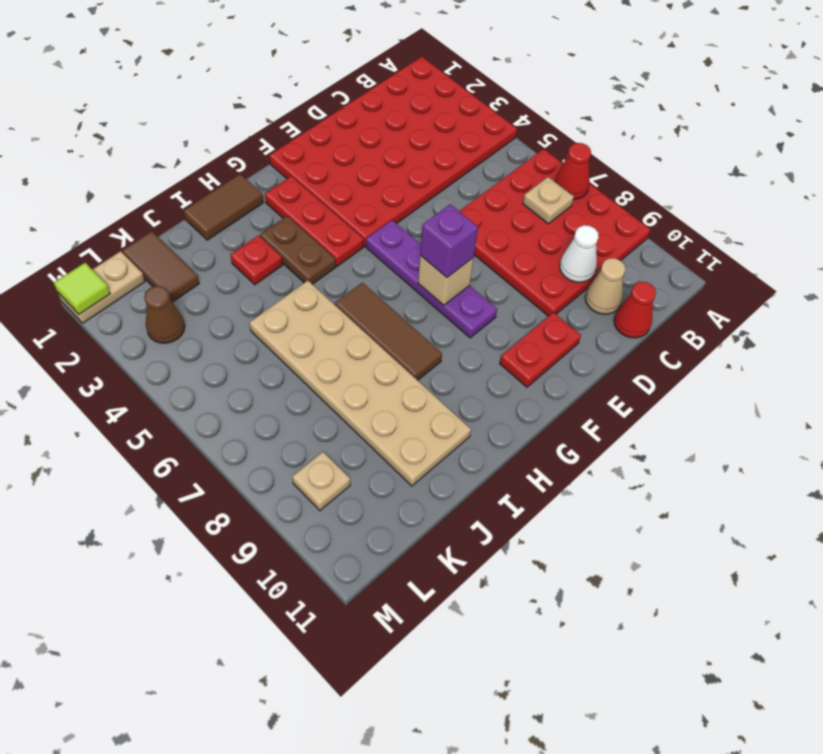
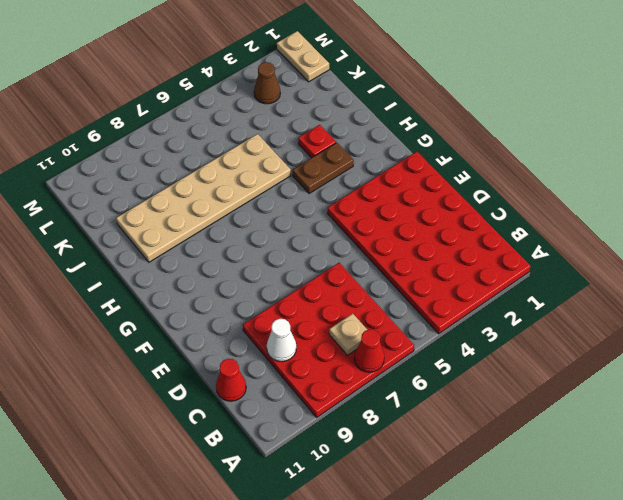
none -> tan cone C10 level 1
none -> red plate E10:F10 level 1
none -> purple plate F5:F8 level 1

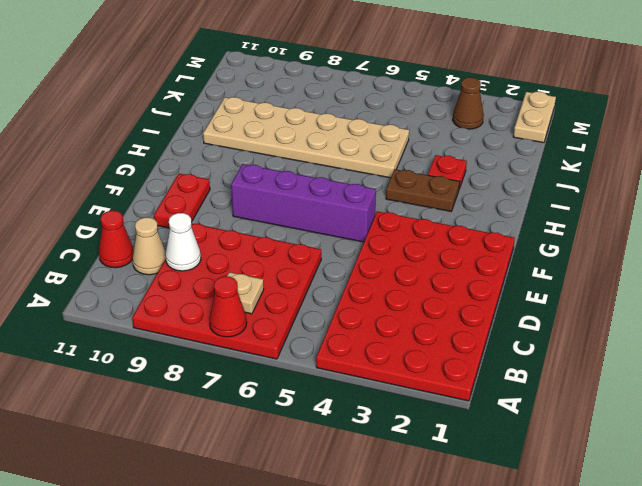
purple brick F5:F8 level 1 -> purple plate F5:F8 level 1
none -> red plate G2:G4 level 1
none -> brown tile H1:I1 level 1
none -> brown tile H6:H8 level 1

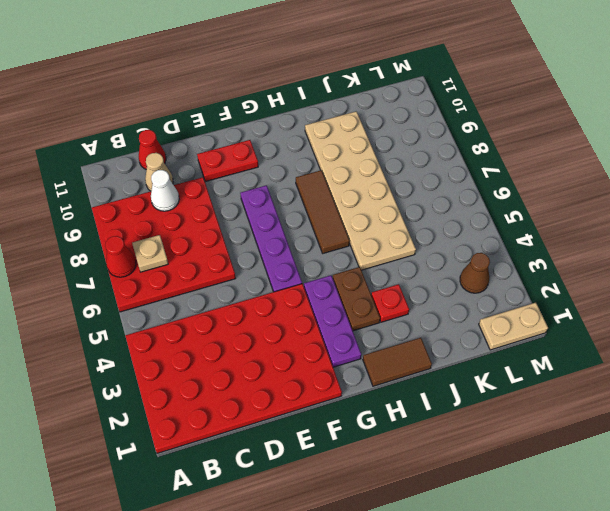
purple plate G2:G4 level 1 -> red plate G2:G4 level 1
none -> brown tile K1:K2 level 1
none -> tan plate L9 level 1
none -> tan brick F7 level 2

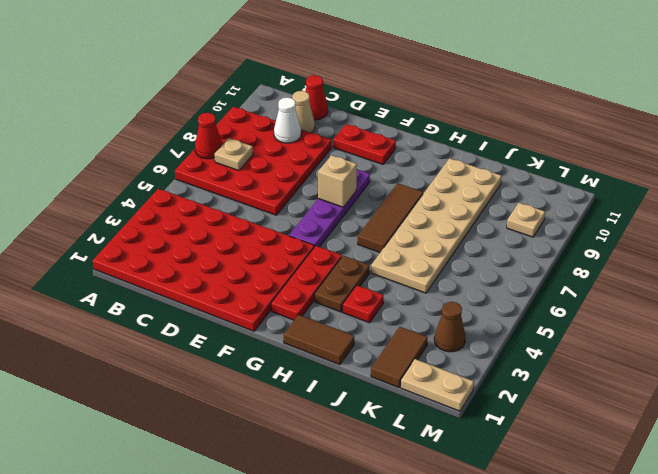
none -> lime tile M1 level 2
none -> purple brick F7 level 3

